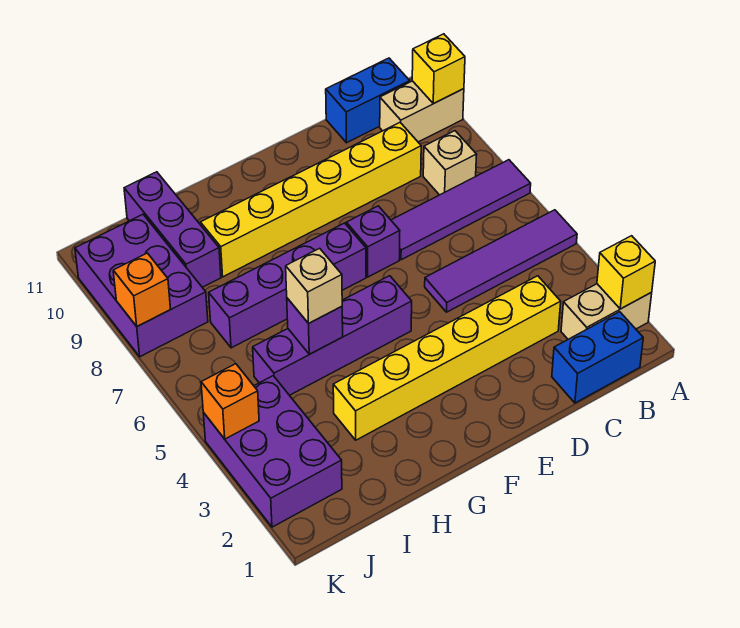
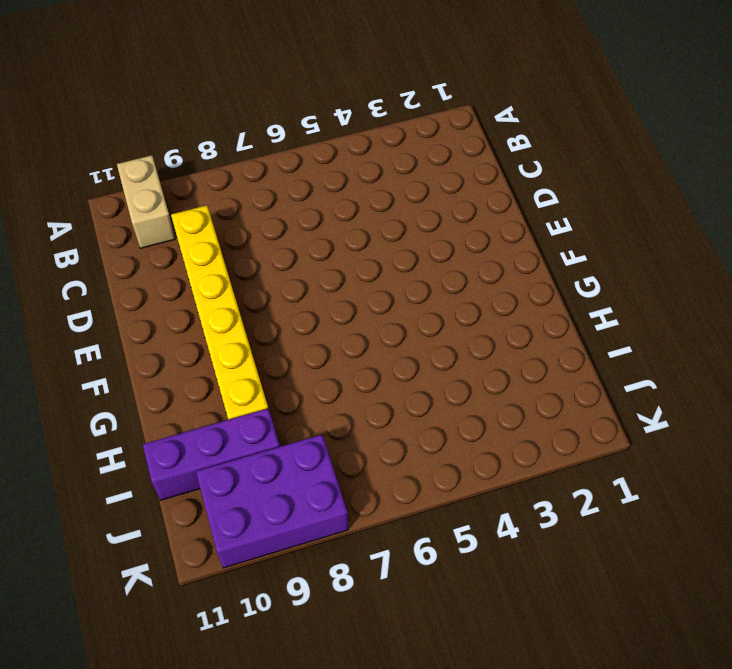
none -> tan brick A2:B2 level 1
none -> purple tile A5:D5 level 1
none -> purple tile A7:D7 level 1

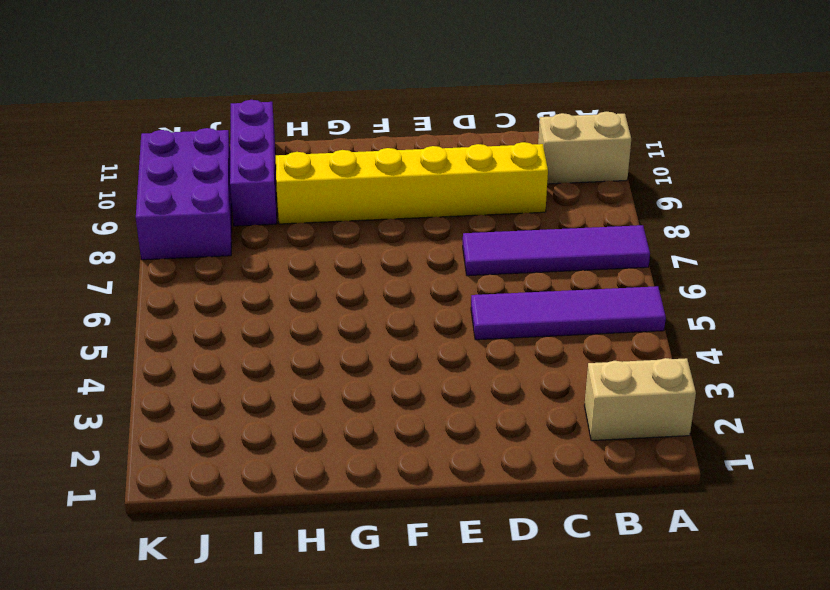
none -> blue brick B1:C1 level 1
none -> tan brick B8 level 1
none -> blue brick B11:C11 level 1

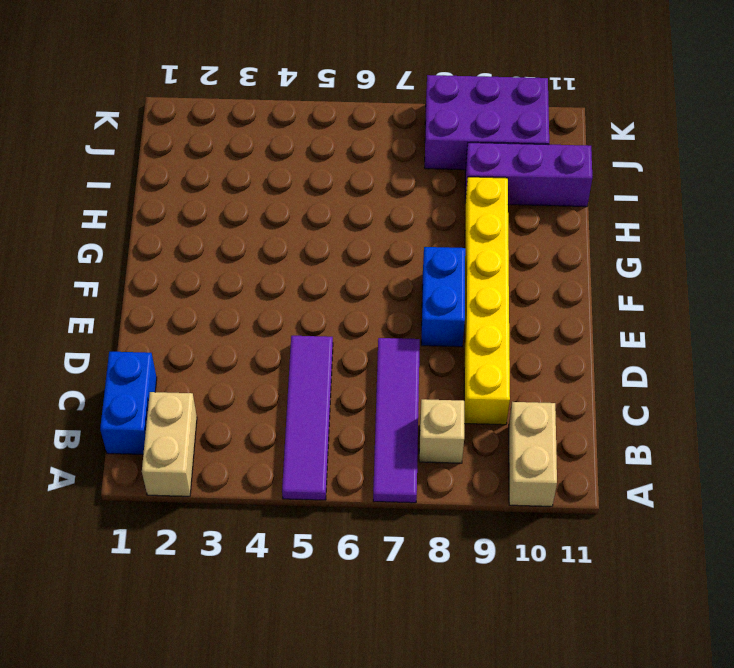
blue brick E8:F8 level 1 -> blue brick B11:C11 level 1
none -> yellow brick C3:H3 level 1
none -> purple brick E7 level 1
none -> purple brick F5:I5 level 1

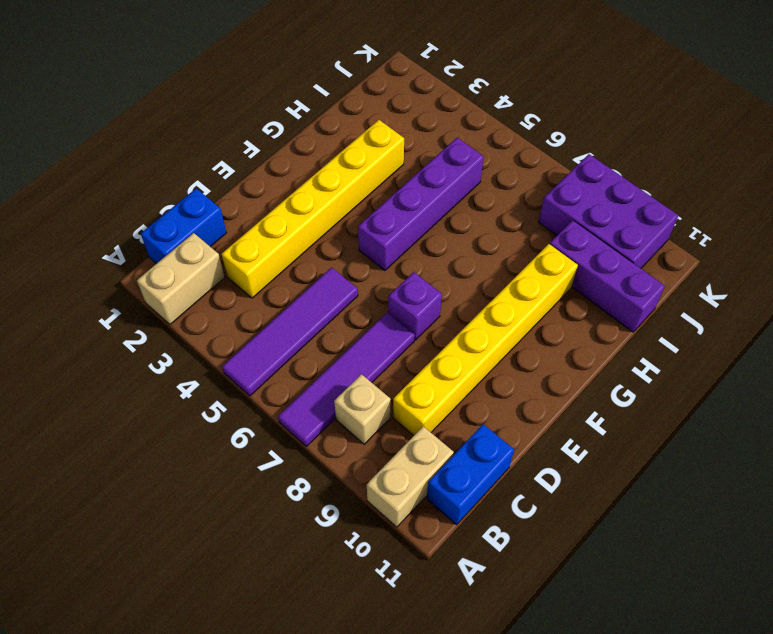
none -> purple brick F7:I7 level 1
none -> purple brick J2:K4 level 1
none -> yellow brick A2 level 2

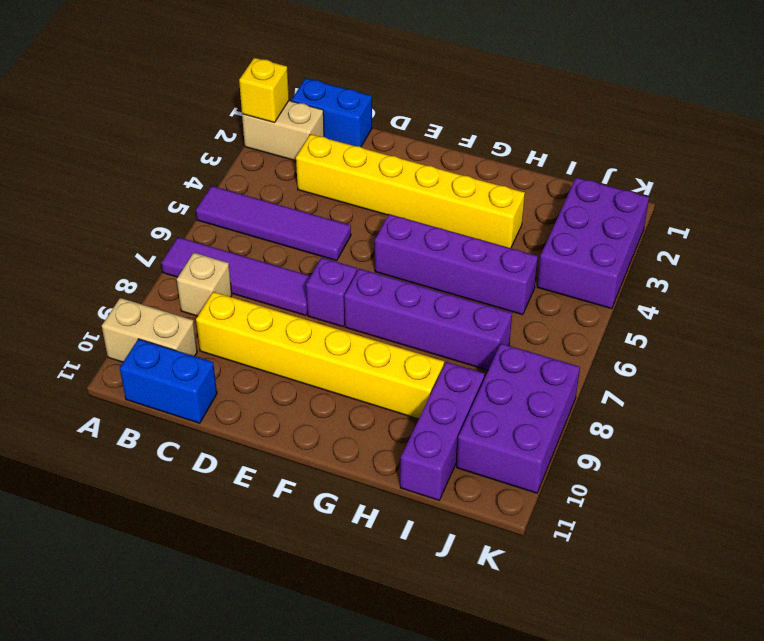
none -> yellow brick A10 level 2
none -> purple brick H5 level 2
none -> orange brick K4 level 2

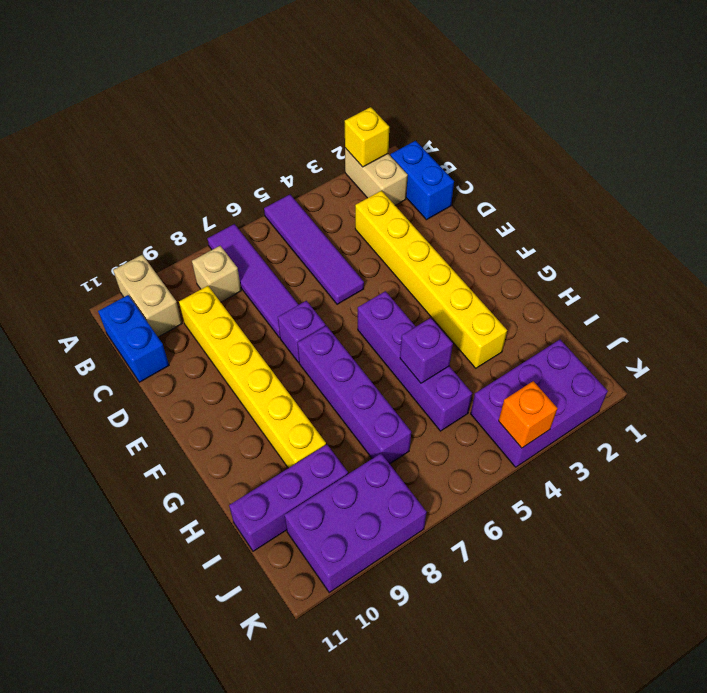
none -> yellow brick A10 level 2
none -> orange brick K8 level 2
none -> tan brick H5 level 3

